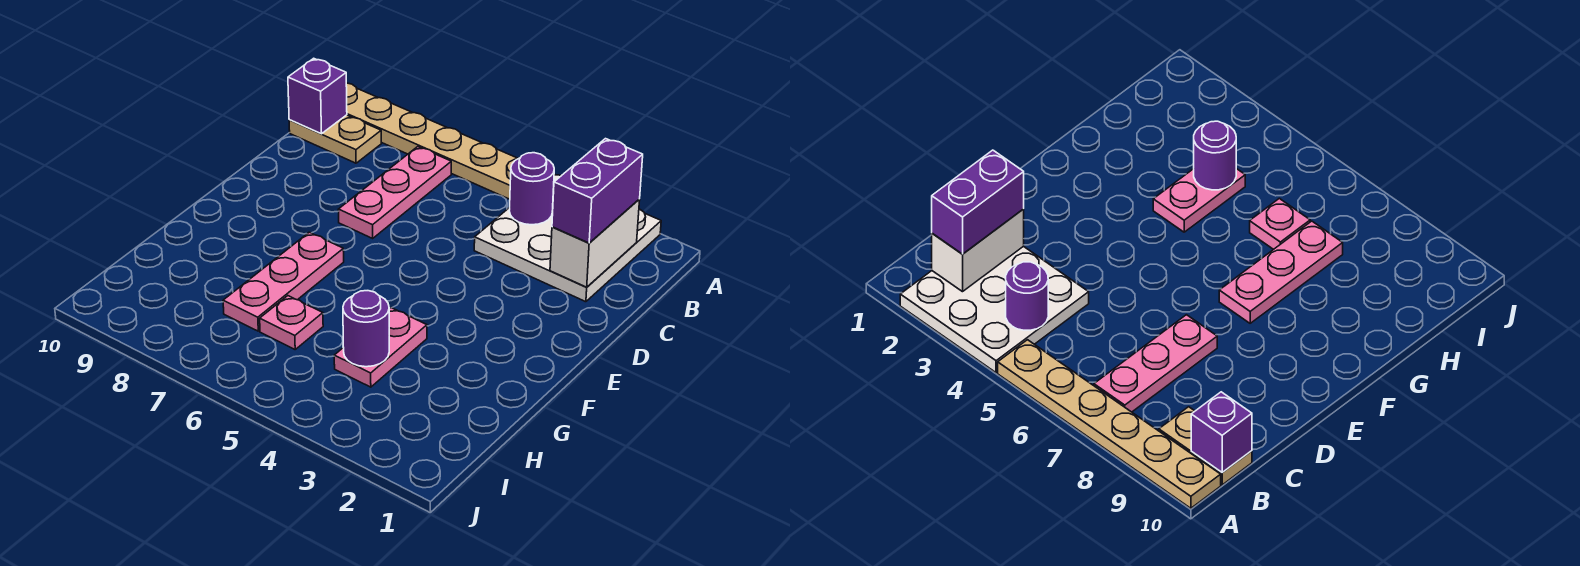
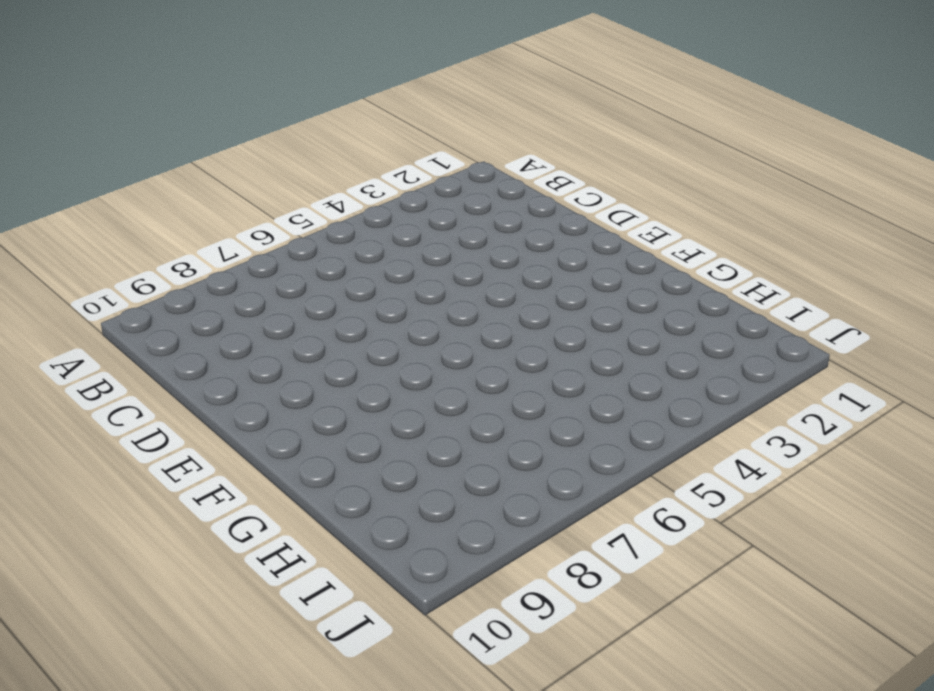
none -> white plate A2:C4 level 1
none -> tan plate A5:A10 level 1
none -> pink plate B7:D7 level 1

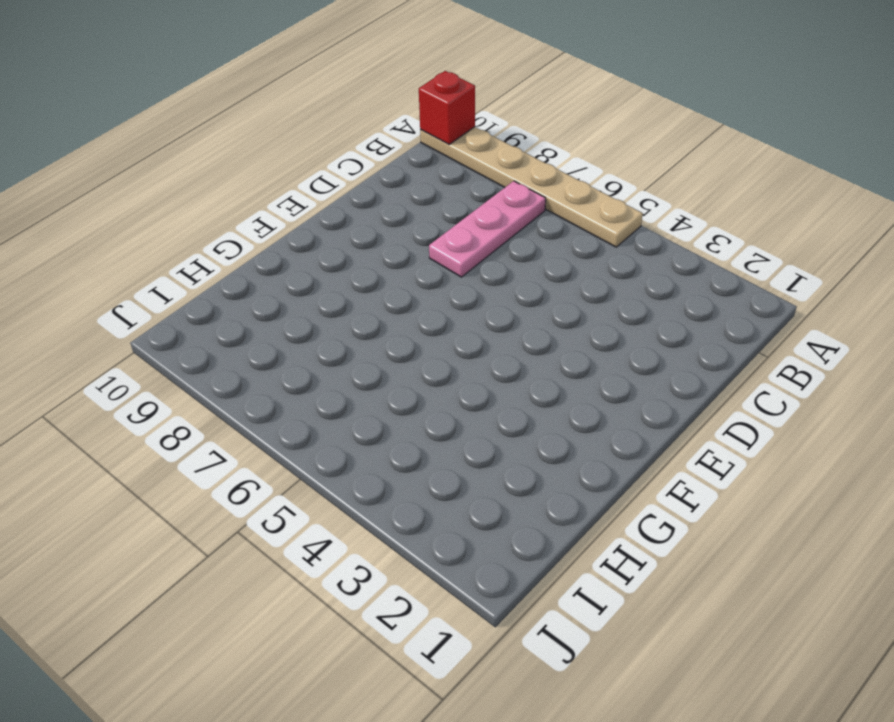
red brick A10 level 2 -> none
none -> white plate A2:C4 level 1
none -> tan plate B9:B10 level 1
none -> pink plate F7:H7 level 1

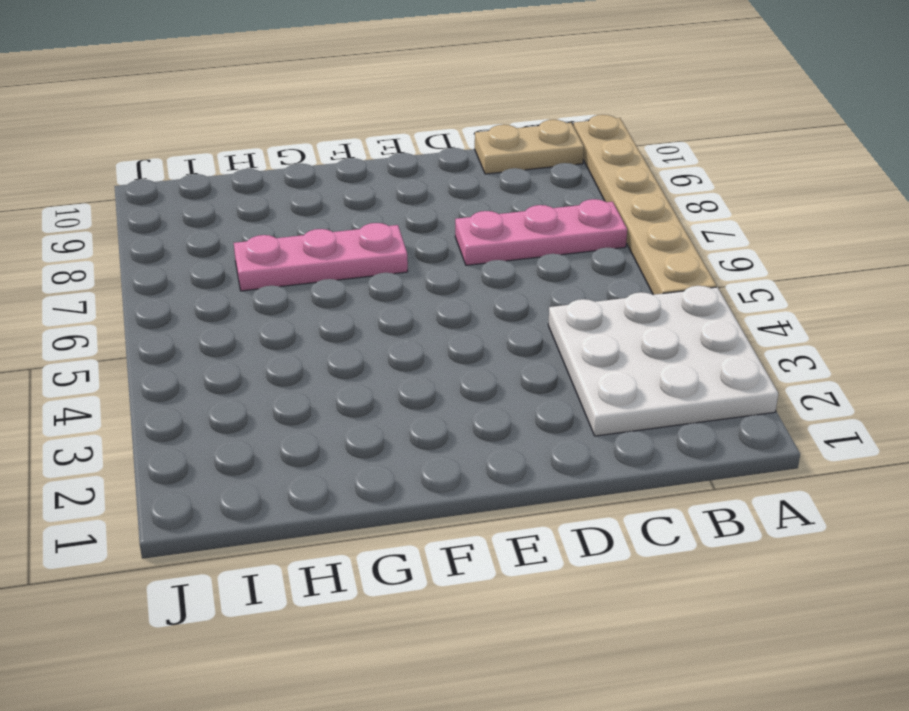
tan plate B10:C10 level 1 -> tan plate B9:B10 level 1
none -> pink plate G4:H4 level 1
none -> pink plate H6 level 1
none -> white brick B2:C2 level 2

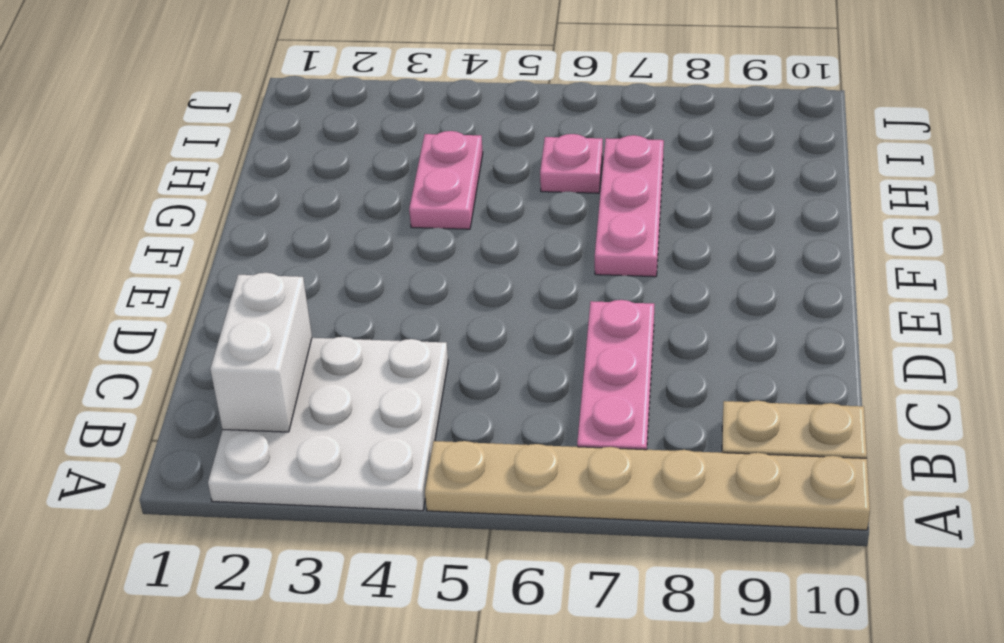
none -> purple round brick B4 level 2
none -> purple brick B10 level 2
none -> purple round brick H4 level 2

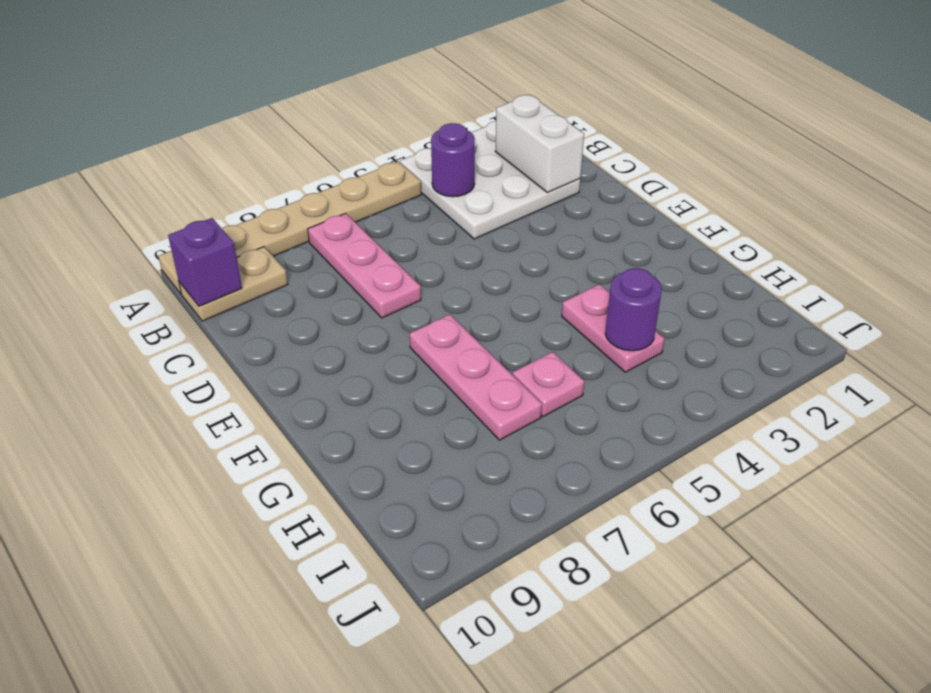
none -> purple brick B2:C2 level 3

